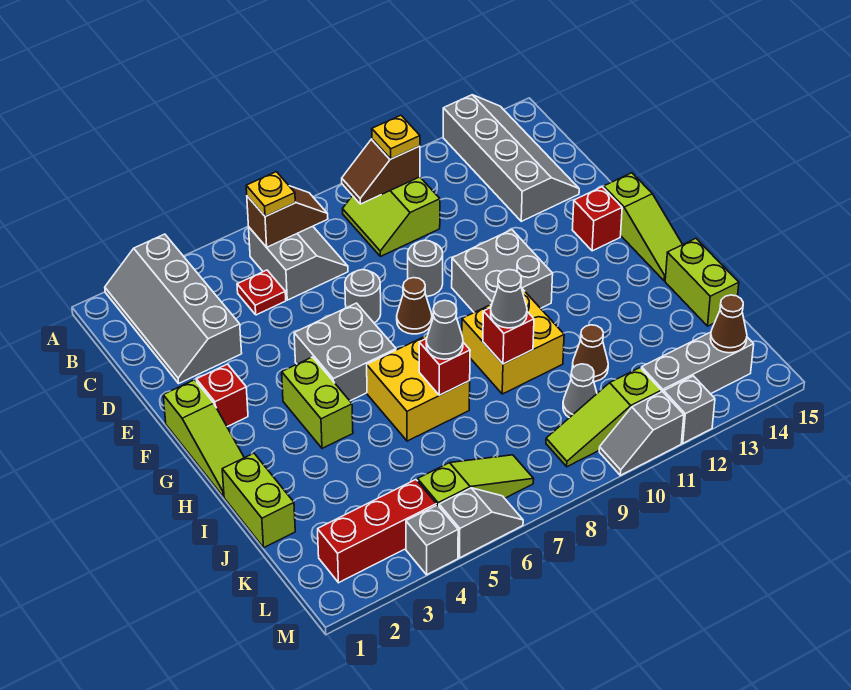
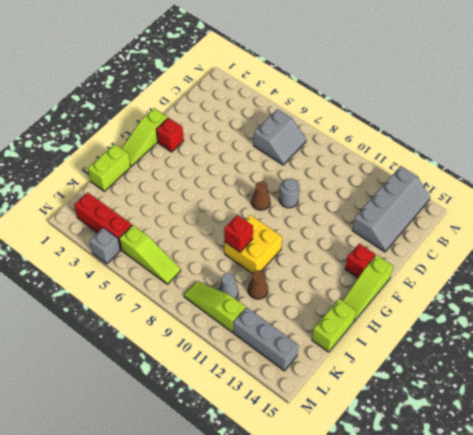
none -> grey slope A2:D3 level 1 top 3
none -> lime slope B9:C10 level 1 top 10
none -> red plate C5 level 1
none -> grey round brick E7 level 1

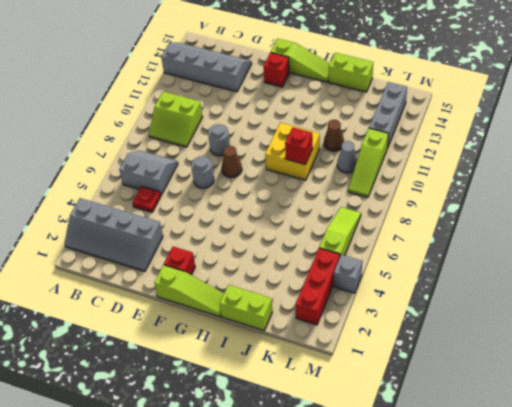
none -> grey brick F5:G6 level 1
none -> grey brick F10:G11 level 1
none -> lime brick G4:H4 level 1
none -> yellow brick H6:I7 level 1

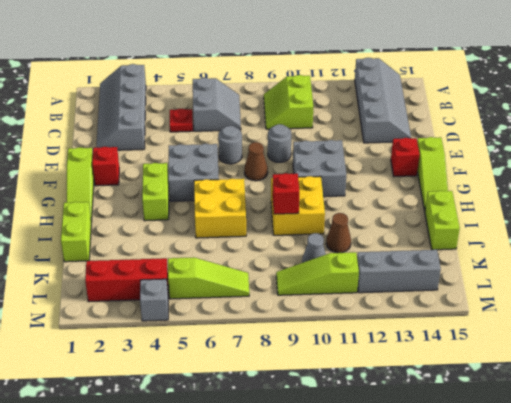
none -> grey slope M5:M6 level 1 top 5
none -> grey slope M10:M11 level 1 top 11
none -> grey brick M12 level 1
none -> brown slope B6:B7 level 2 top 6

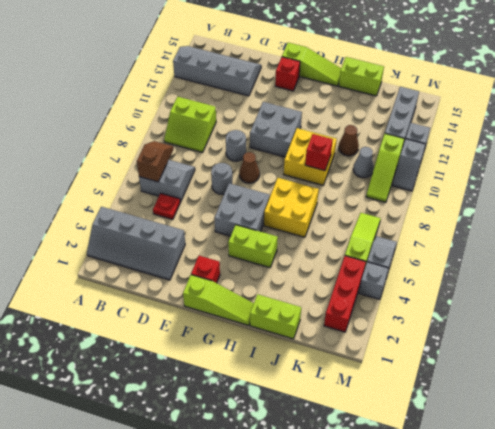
none -> brown slope B9:B10 level 2 top 10
none -> red brick I7 level 2
none -> brown cone L14 level 2
none -> yellow plate B6 level 3

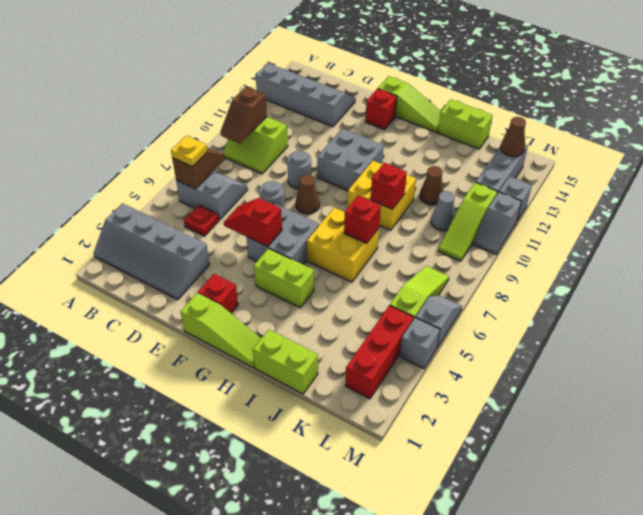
red slope E5:F5 level 2 top F -> none
none -> yellow plate B10 level 3
none -> grey cone I7 level 3
none -> grey cone I9 level 3

